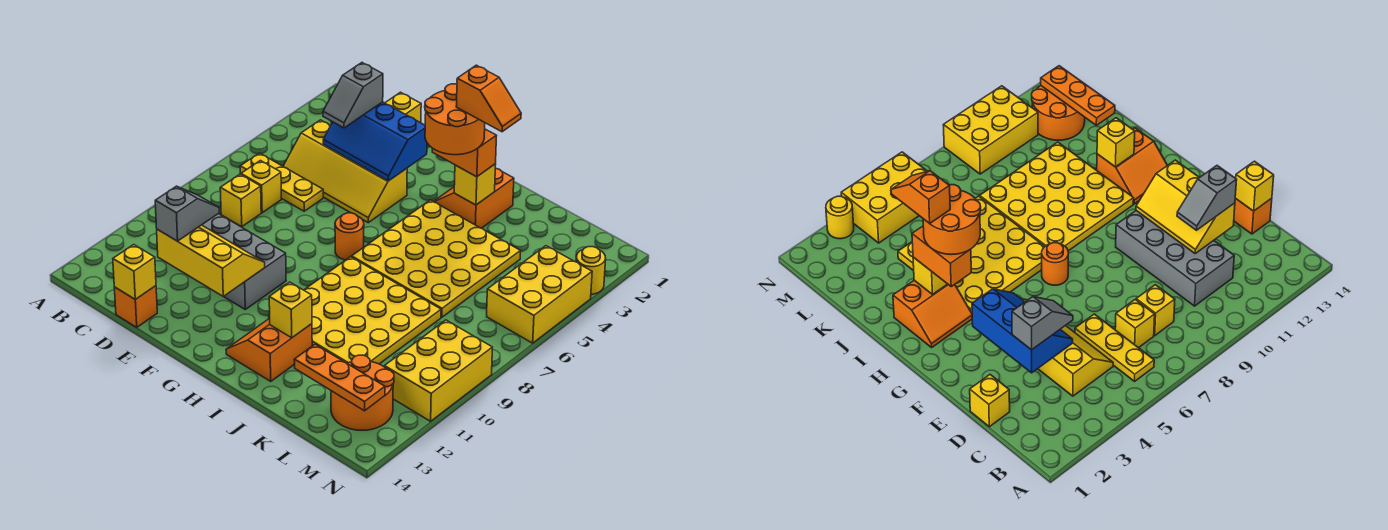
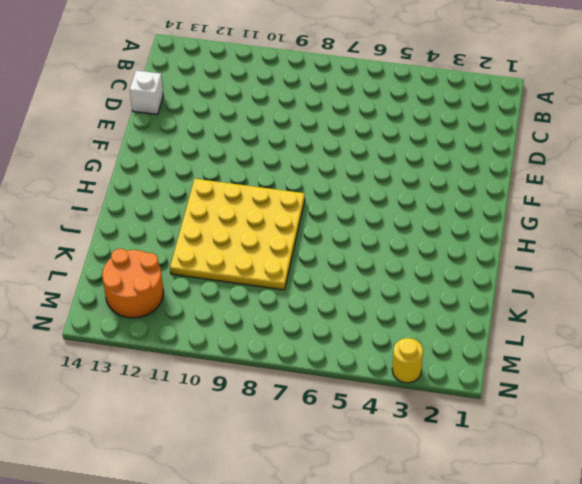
white brick D14 level 1 -> orange brick D14 level 1
none -> yellow plate B6:D6 level 1
none -> yellow slope C4:F5 level 1 top 4
none -> yellow brick C7 level 1

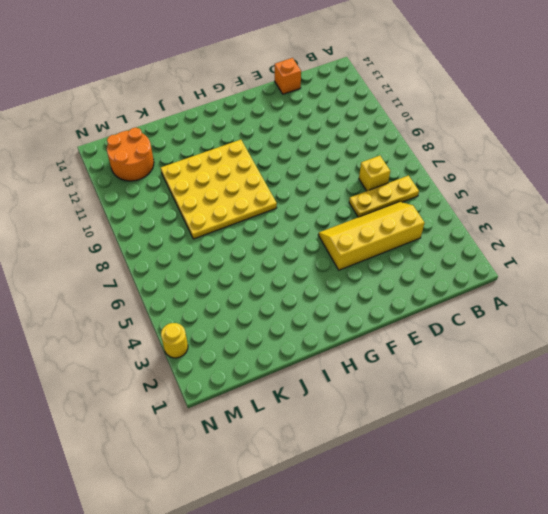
none -> yellow brick C8 level 1
none -> grey brick C10:F11 level 1
none -> yellow brick D1 level 1

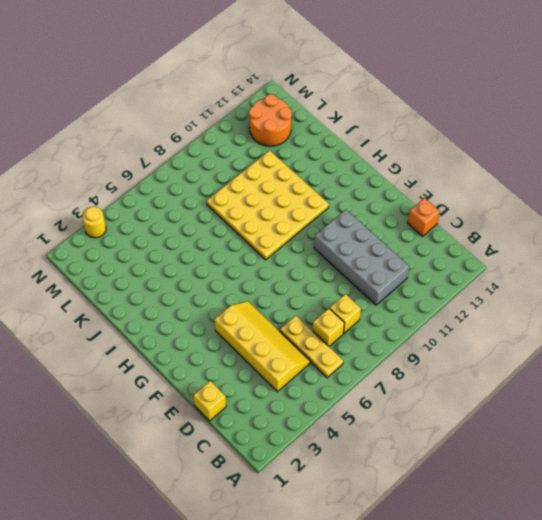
none -> orange round brick G7 level 1
none -> orange slope H2:I3 level 1 top I
none -> yellow plate H4:K7 level 1

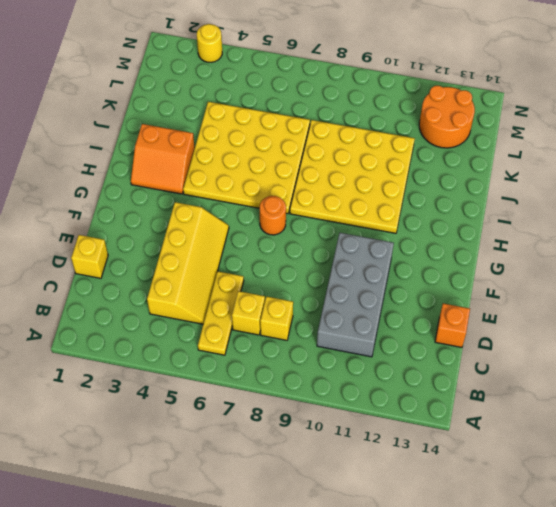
none -> orange slope H12:I13 level 1 top I
none -> yellow brick M4:N6 level 1
none -> yellow brick M9:N11 level 1

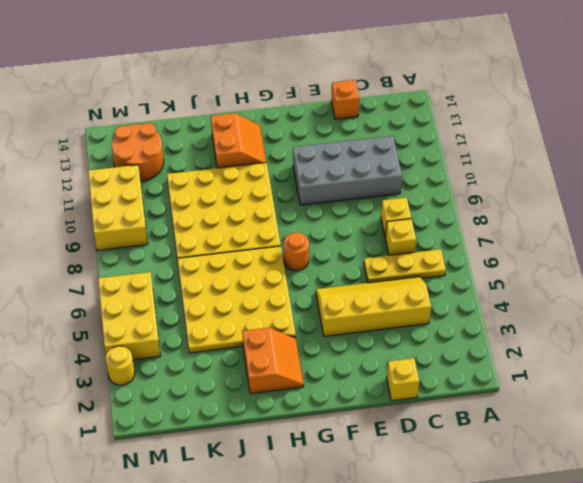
none -> blue slope D3:F4 level 2 top 3
none -> yellow slope D11:F12 level 2 top 12
none -> yellow brick D14 level 2

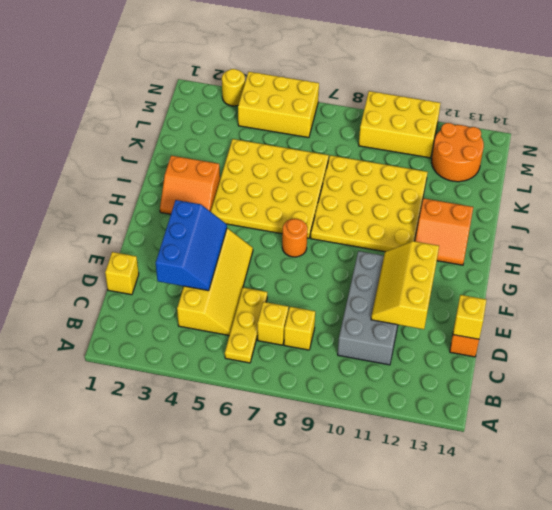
none -> yellow brick I3 level 2
none -> yellow brick I12 level 2
none -> orange plate K13:M13 level 2

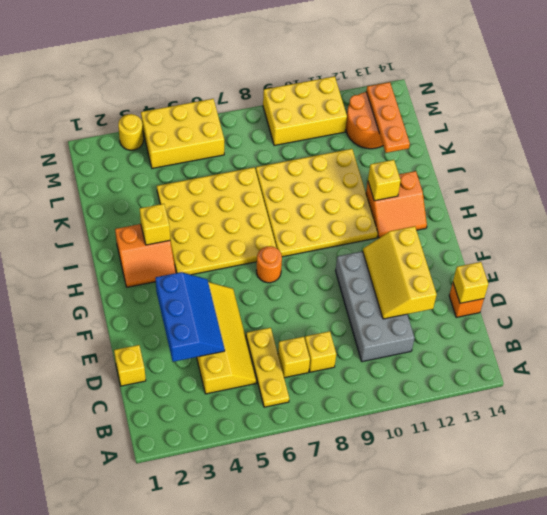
none -> grey slope D3:D4 level 3 top 3
none -> grey slope D11:D12 level 3 top 12
none -> orange brick H3:I3 level 3

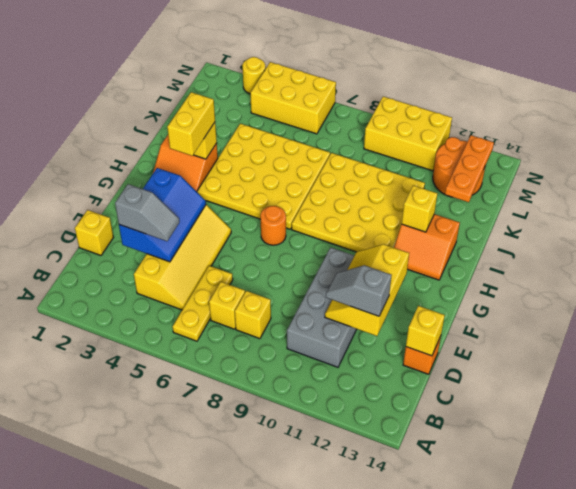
yellow brick H3:I3 level 3 -> orange brick H3:I3 level 3
none -> orange round brick H3:I4 level 4
none -> orange slope I3:J3 level 5 top I

